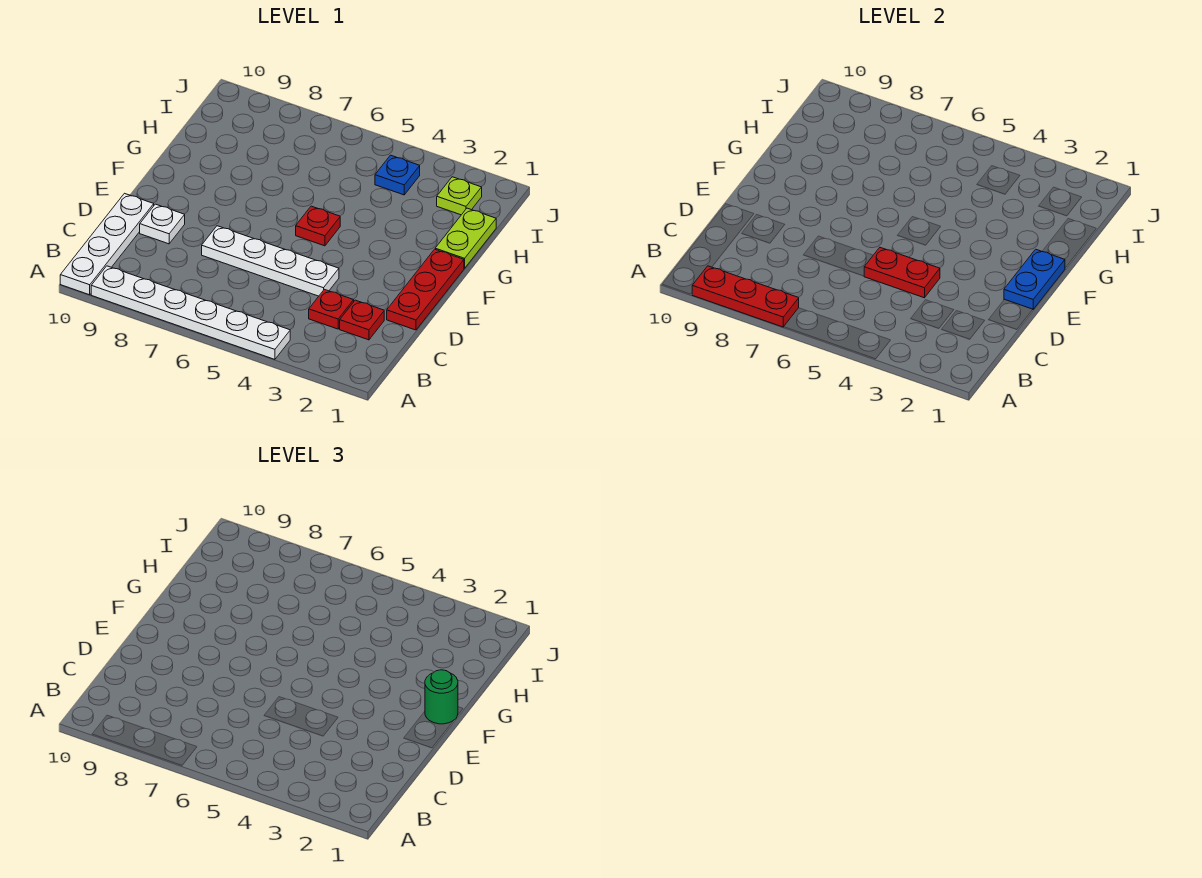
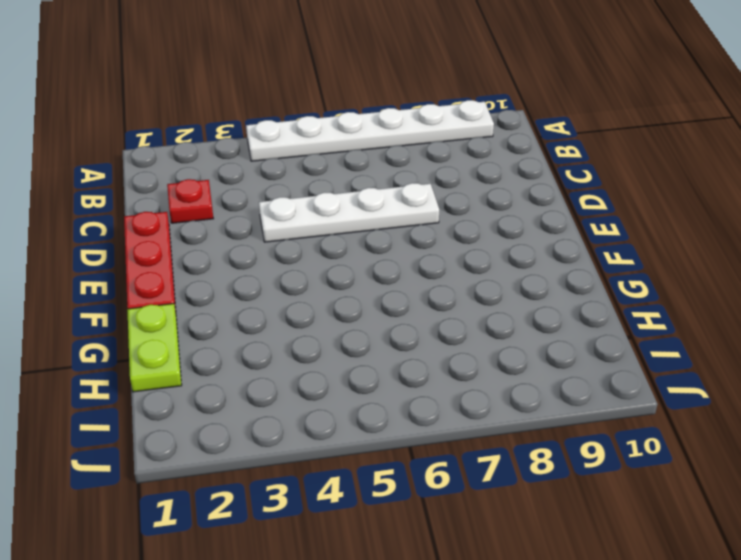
none -> white plate A10:D10 level 1
none -> red plate C3 level 1
none -> white plate D9 level 1

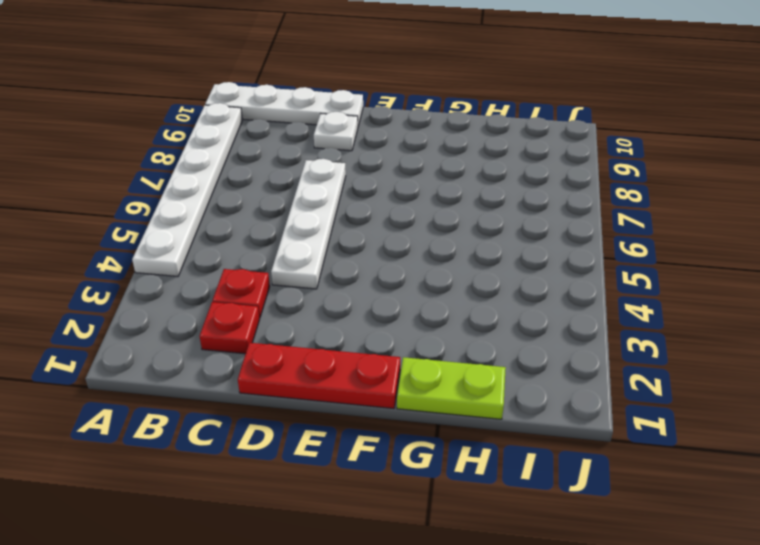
none -> red plate F5 level 1
none -> lime plate I2 level 1
none -> blue plate I4 level 1

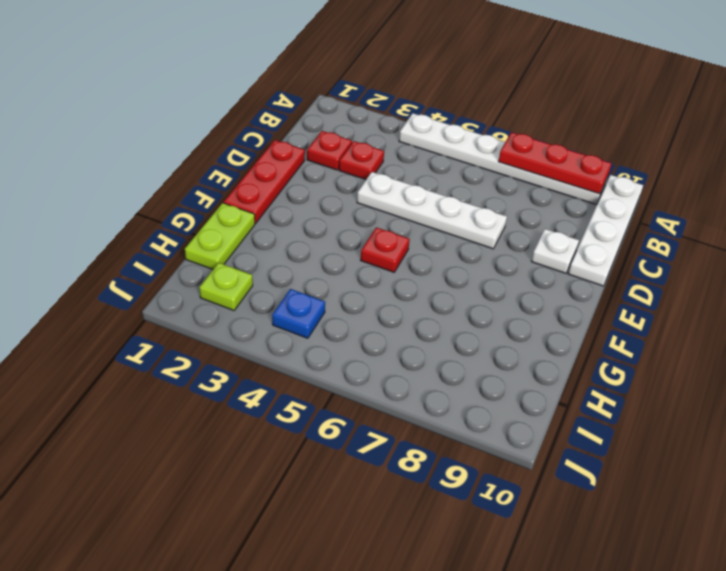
none -> red plate D4:D5 level 2
none -> blue plate E1:F1 level 2
none -> green round brick F1 level 3

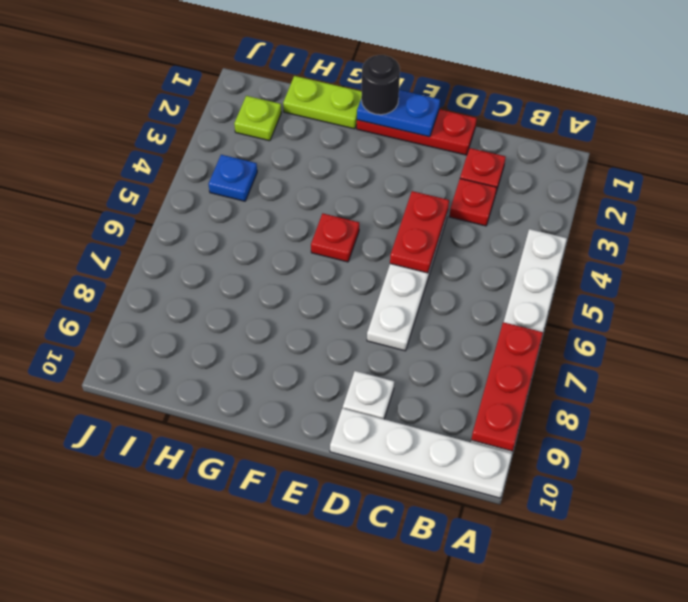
black round brick F1 level 3 -> green round brick F1 level 3

